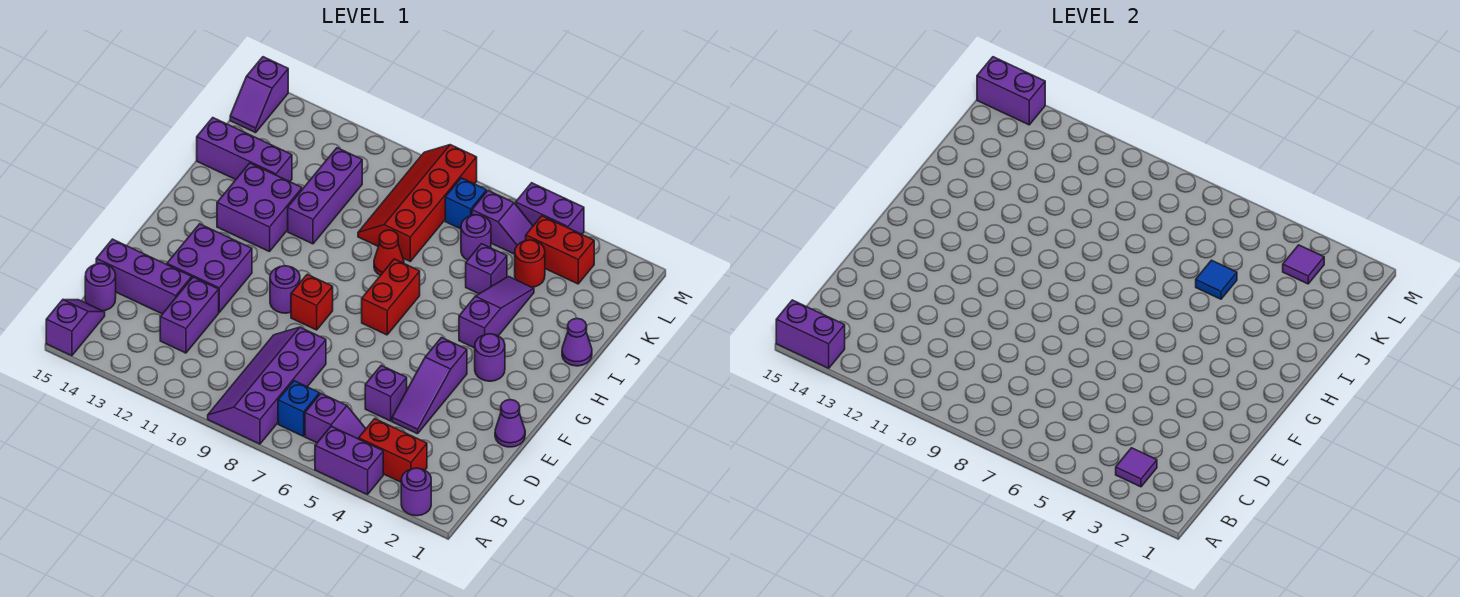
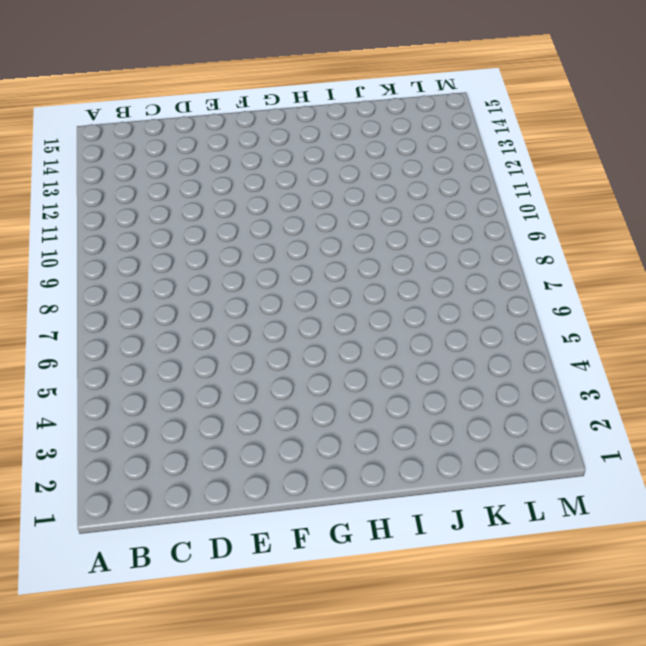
none -> purple round brick A2 level 1
none -> purple brick A4:A5 level 1
none -> purple slope A8:D9 level 1 top 8
none -> purple slope A15:B15 level 1 top A

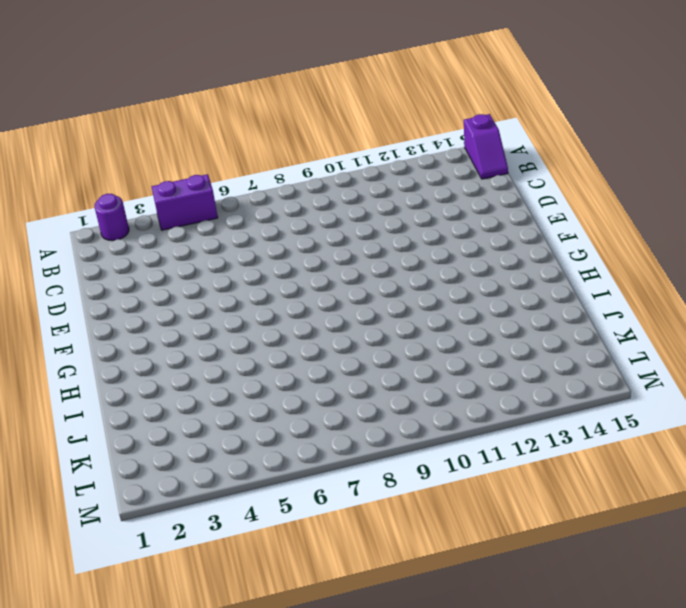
none -> purple slope A8:D9 level 1 top 8
none -> red brick B3:B4 level 1
none -> purple slope B5:B6 level 1 top 6
none -> blue brick B7 level 1

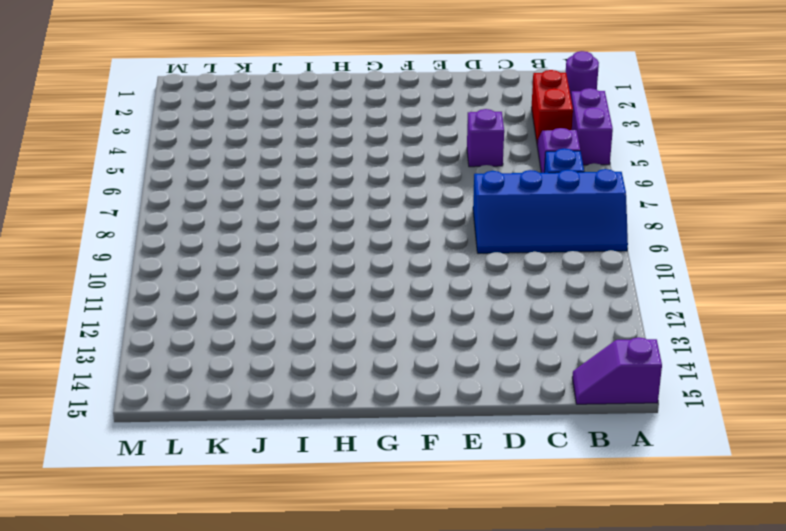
blue slope A8:D9 level 1 top 8 -> purple slope A8:D9 level 1 top 8
none -> purple brick C12:D12 level 1
none -> purple round brick C15 level 1
none -> purple slope D4:F4 level 1 top F
none -> purple brick D13:D15 level 1

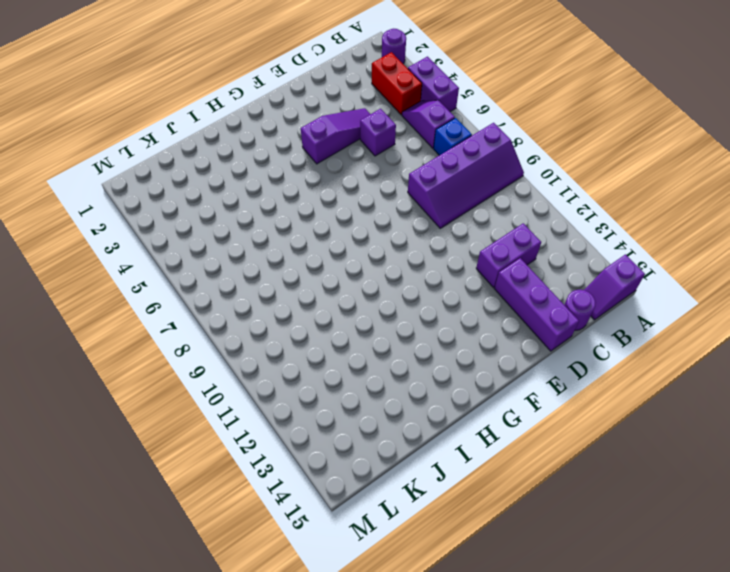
none -> purple cone E1 level 1
none -> purple brick E12:F13 level 1
none -> red brick F9 level 1
none -> purple round brick F10 level 1

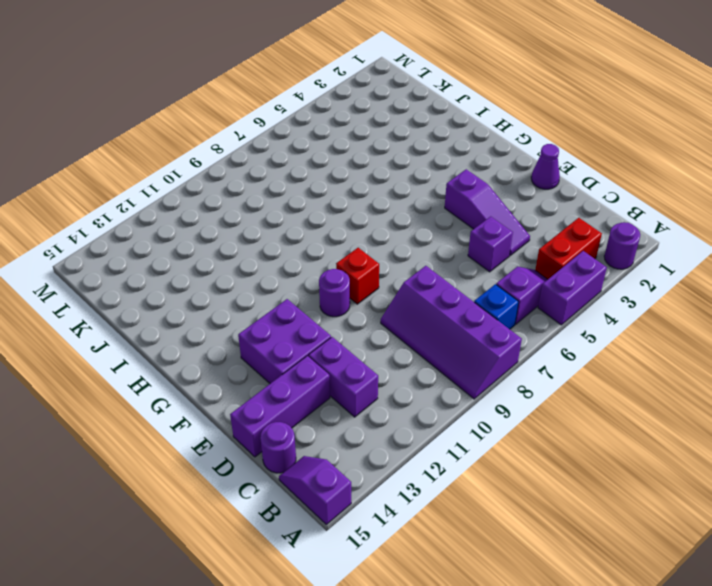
none -> purple round brick G3 level 1
none -> red brick G7:H7 level 1
none -> purple slope H4:J4 level 1 top H
none -> purple brick H12:I13 level 1

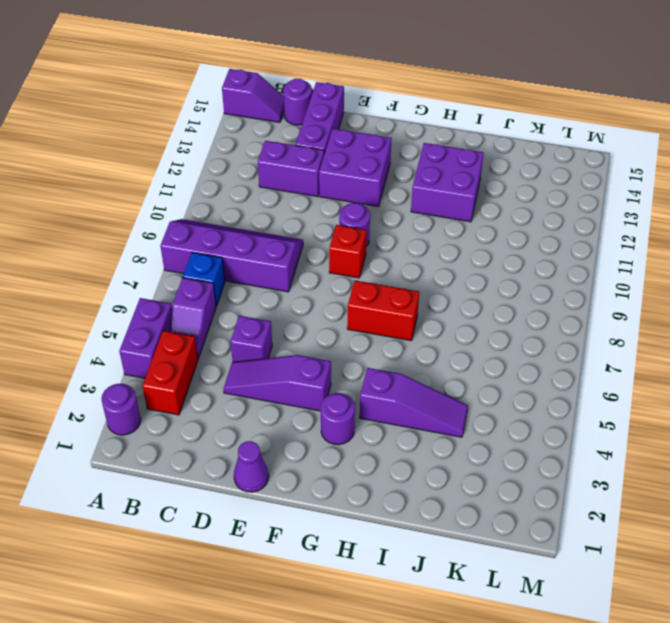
none -> purple cone I1 level 1
none -> red cone I8 level 1
none -> purple brick I11:K11 level 1
none -> purple brick J5 level 1

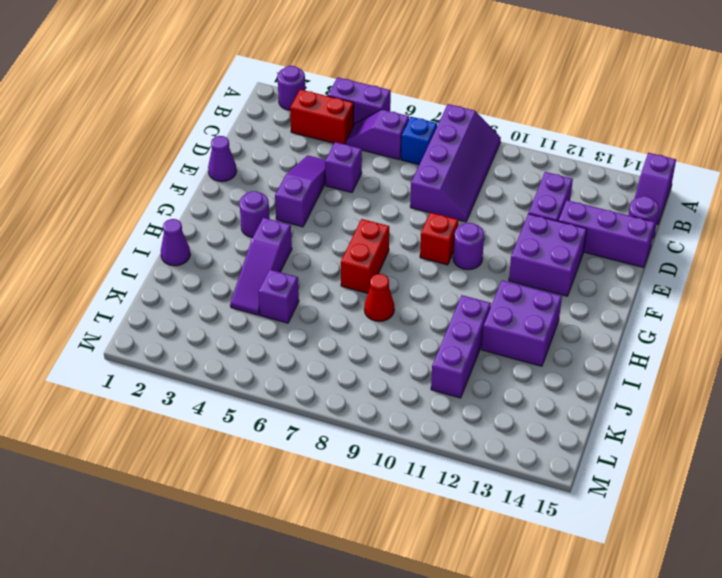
none -> red slope J8:M9 level 1 top 8
none -> purple brick J13:J15 level 1
none -> red round brick K4 level 1
none -> purple round brick K6 level 1

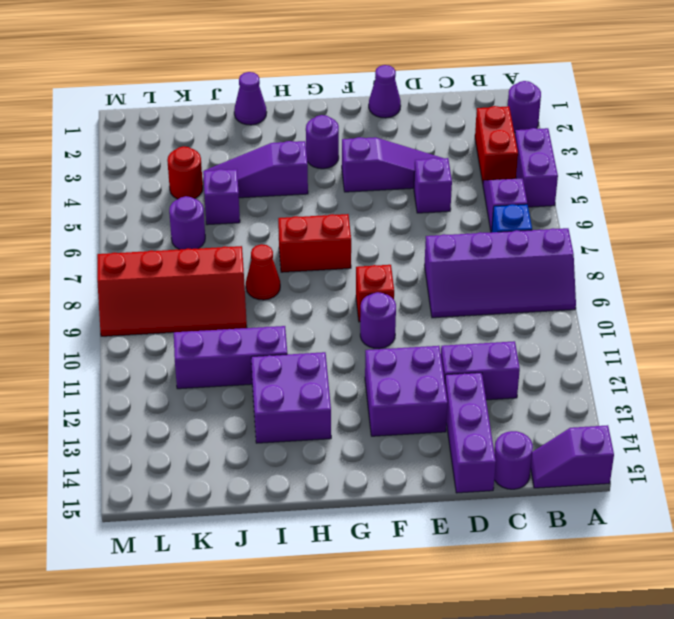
none -> purple brick J13:J15 level 1
none -> red brick L3:L4 level 1
none -> purple slope L5:L6 level 1 top 6
none -> blue brick L7 level 1

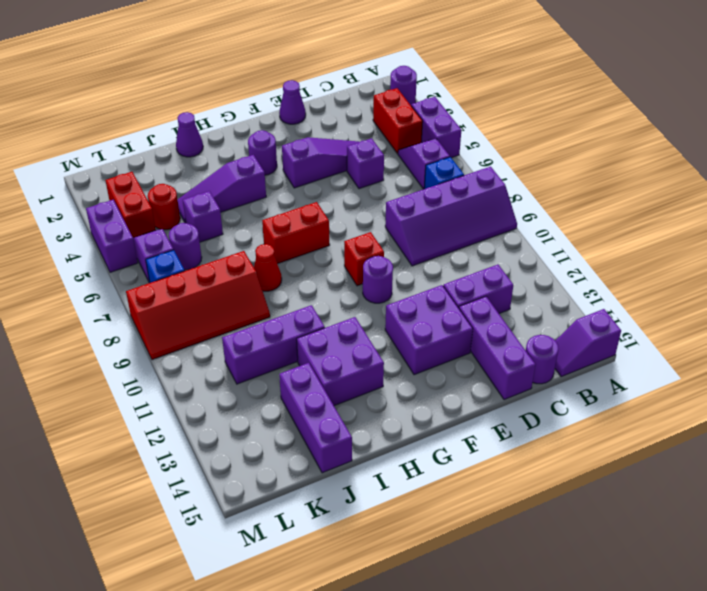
none -> purple slope L15:M15 level 1 top M
none -> purple brick A14:A15 level 2
none -> purple tile B3 level 2
none -> blue tile J5 level 2

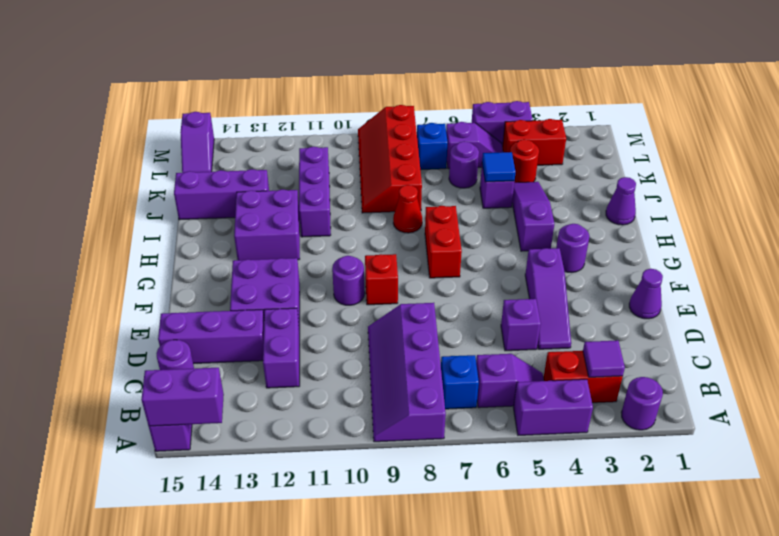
none -> purple tile L3 level 2
none -> purple brick M14:M15 level 2

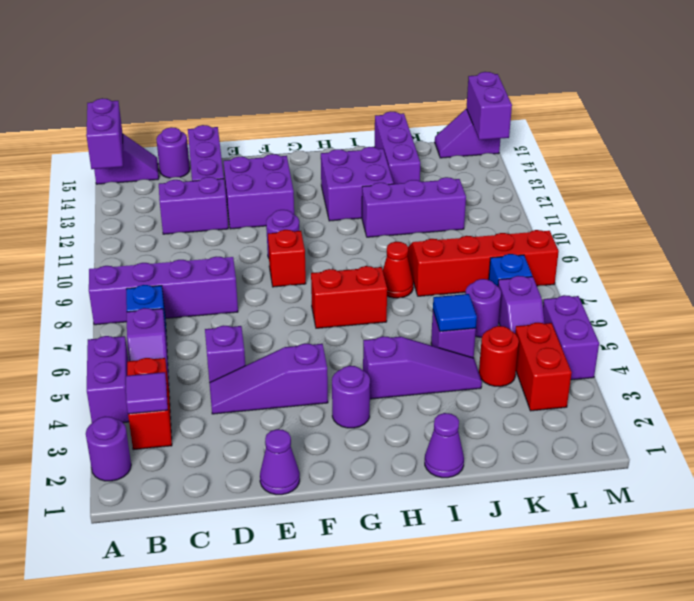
none -> purple tile L3 level 2

